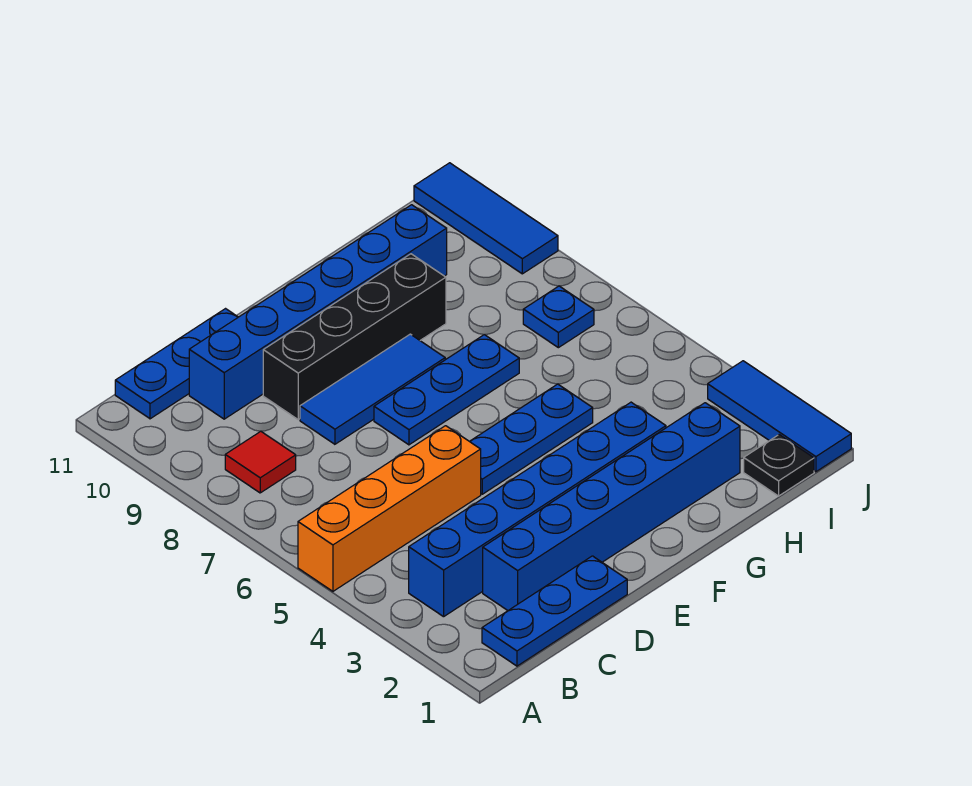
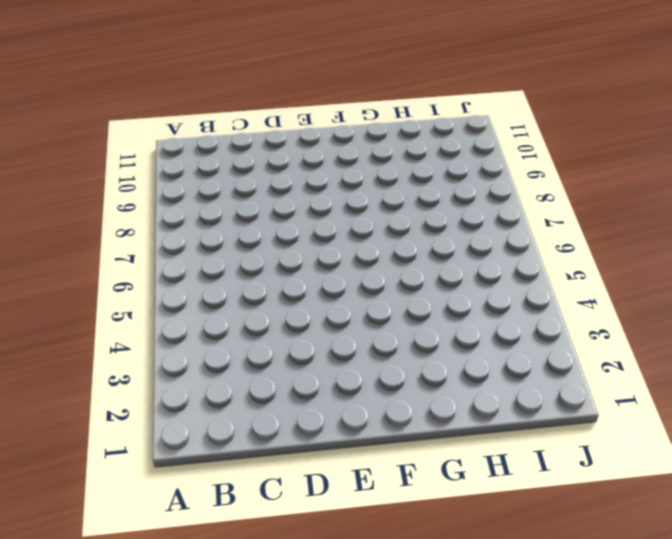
none -> orange brick A5:D5 level 1
none -> blue plate B1:D1 level 1
none -> blue brick B3:G3 level 1

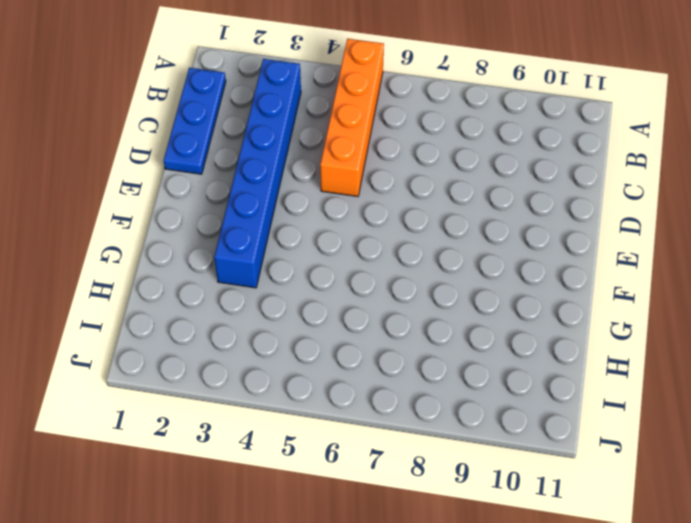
none -> red tile B8 level 1
none -> blue plate B11:D11 level 1
none -> blue brick C2:H2 level 1

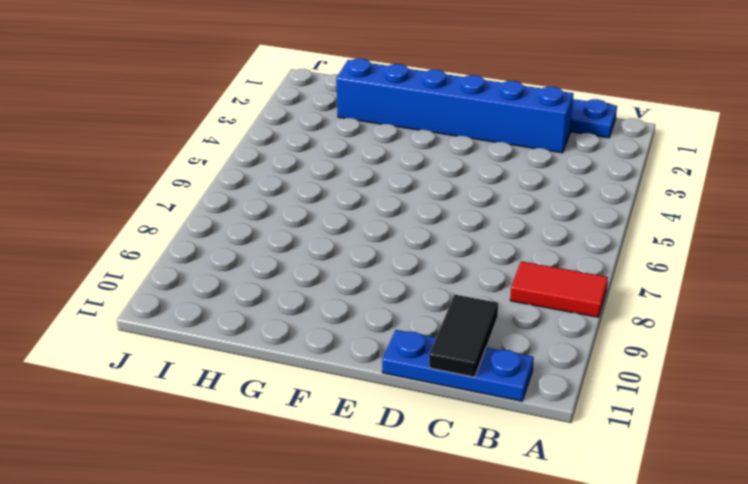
red tile A8:B8 level 1 -> red tile B8 level 1
black tile C10:C11 level 2 -> none
none -> orange brick A5:D5 level 1
none -> blue brick B3:G3 level 1
none -> blue brick C10:H10 level 1

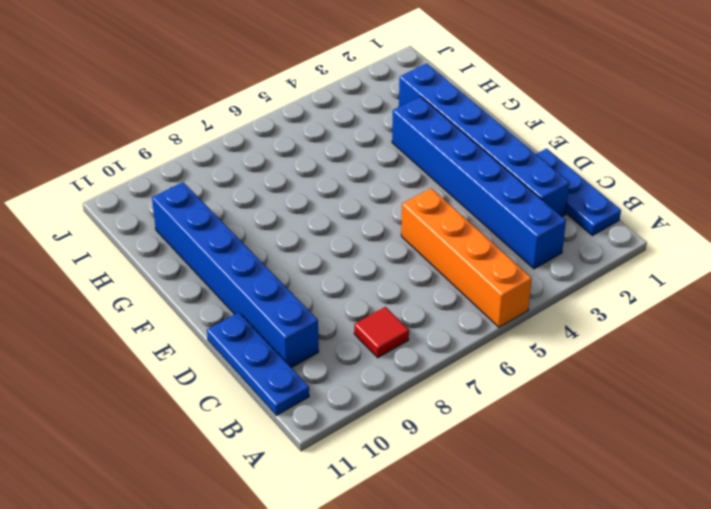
none -> blue tile D8:F8 level 1
none -> black brick D9:G9 level 1
none -> blue plate E5:G5 level 1

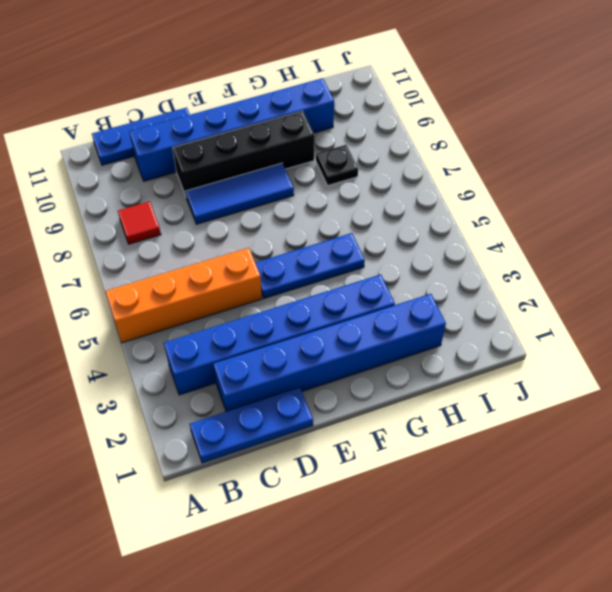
black plate H8 level 1 -> black plate I1 level 1
none -> blue plate E7:G7 level 1
none -> blue plate I7 level 1
none -> blue tile J1:J3 level 1

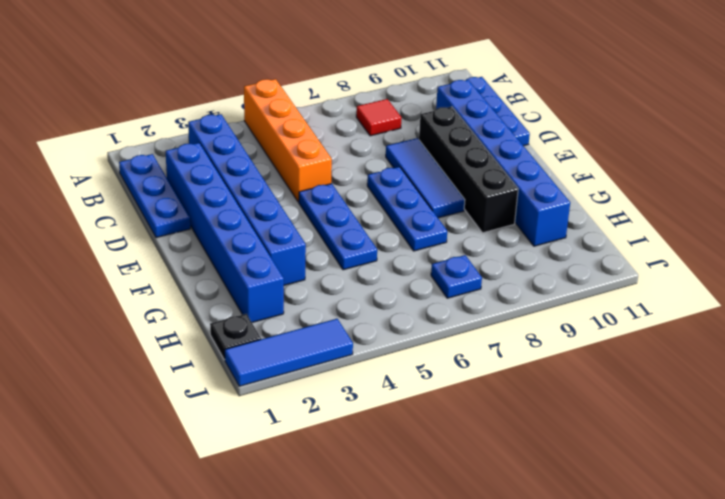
none -> blue tile J9:J11 level 1

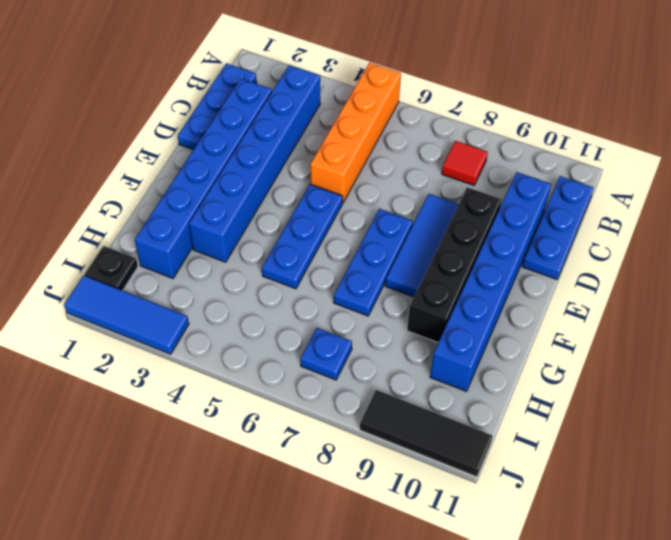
black tile J9:J11 level 1 -> blue tile J9:J11 level 1

